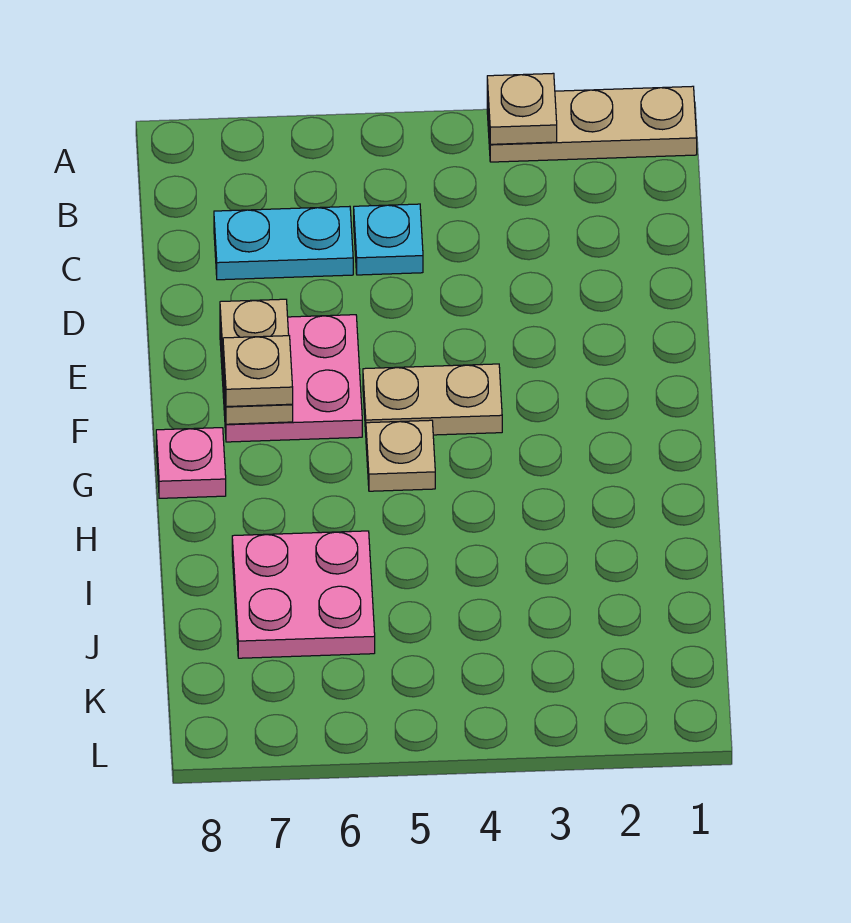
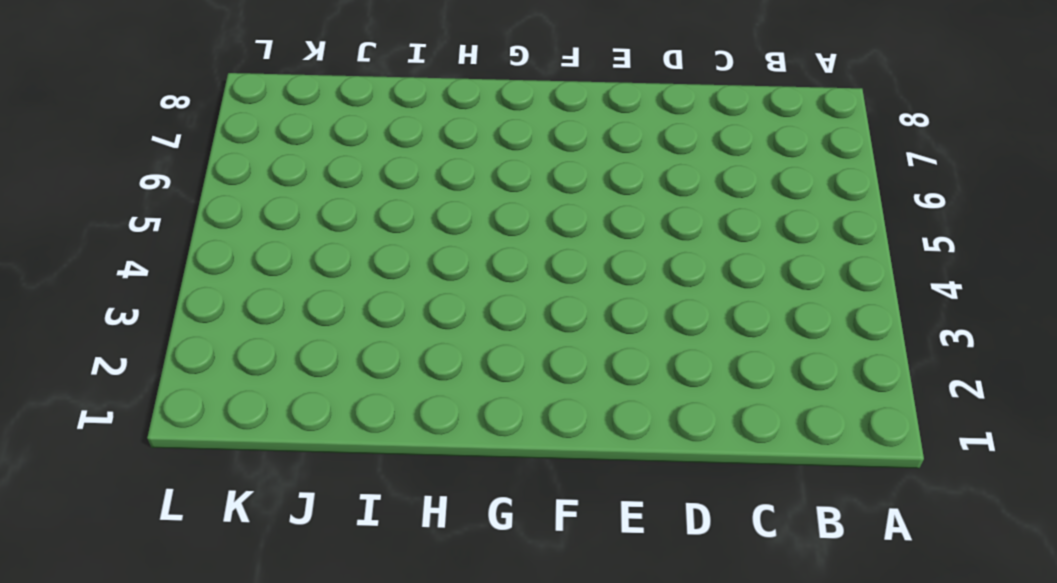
none -> tan plate A1:A3 level 1
none -> cyan plate C5 level 1

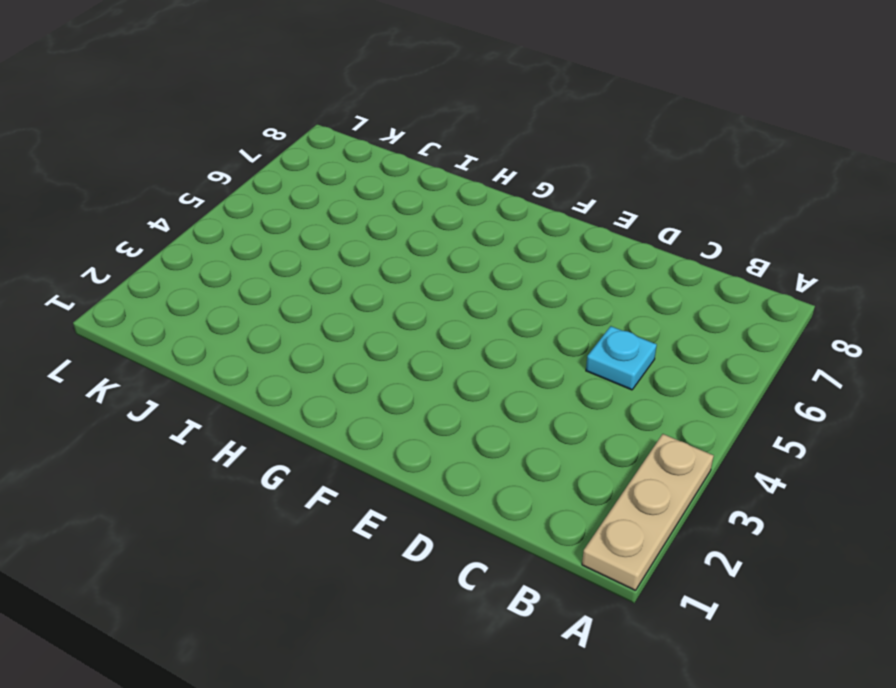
none -> cyan plate C6:C7 level 1
none -> pink plate E6:F7 level 1

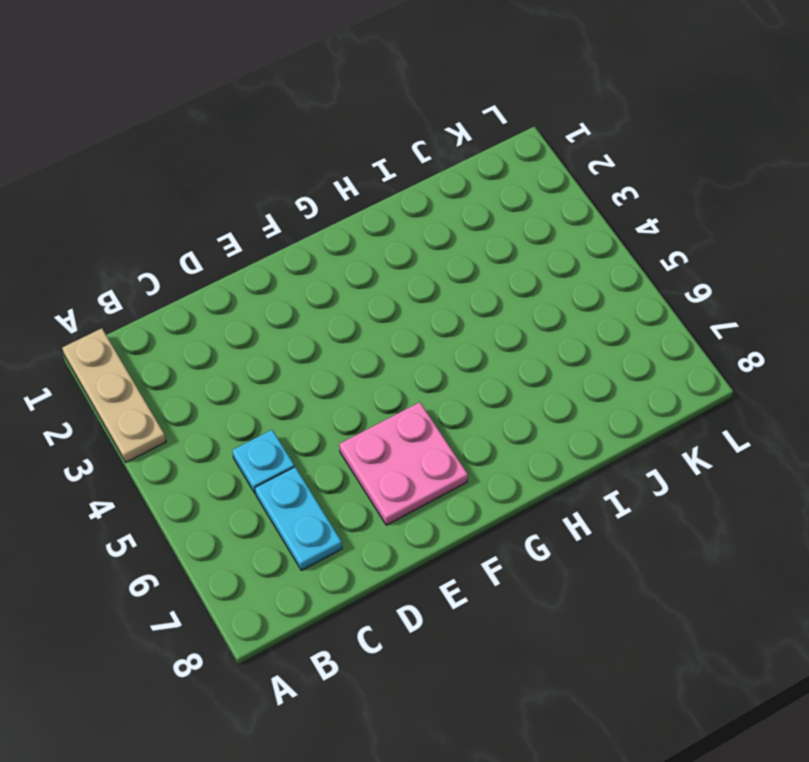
none -> tan plate F4:F5 level 1
none -> tan plate G5 level 1

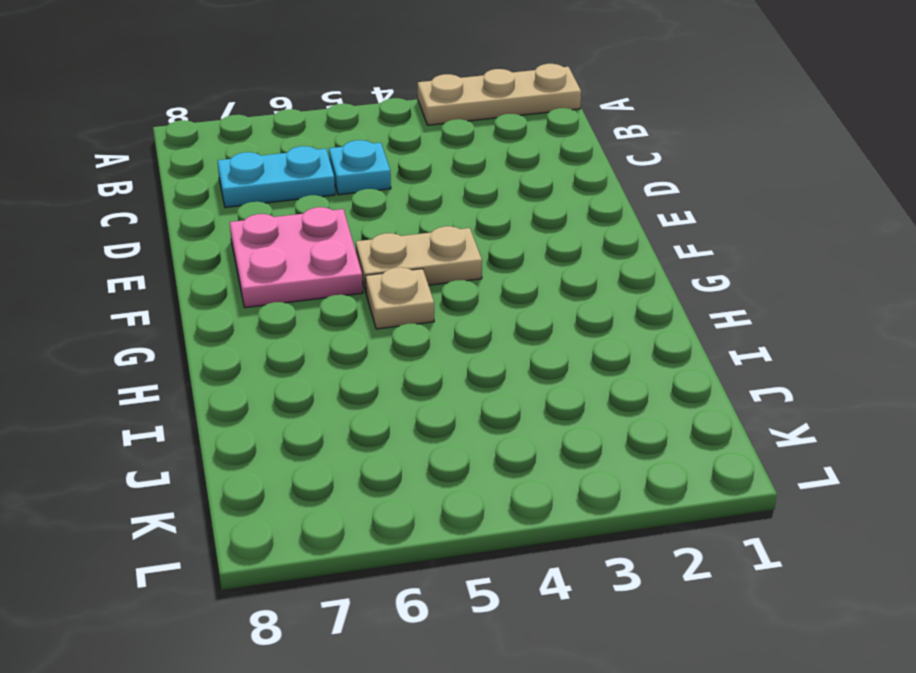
none -> pink plate G8 level 1
none -> pink plate I6:J7 level 1

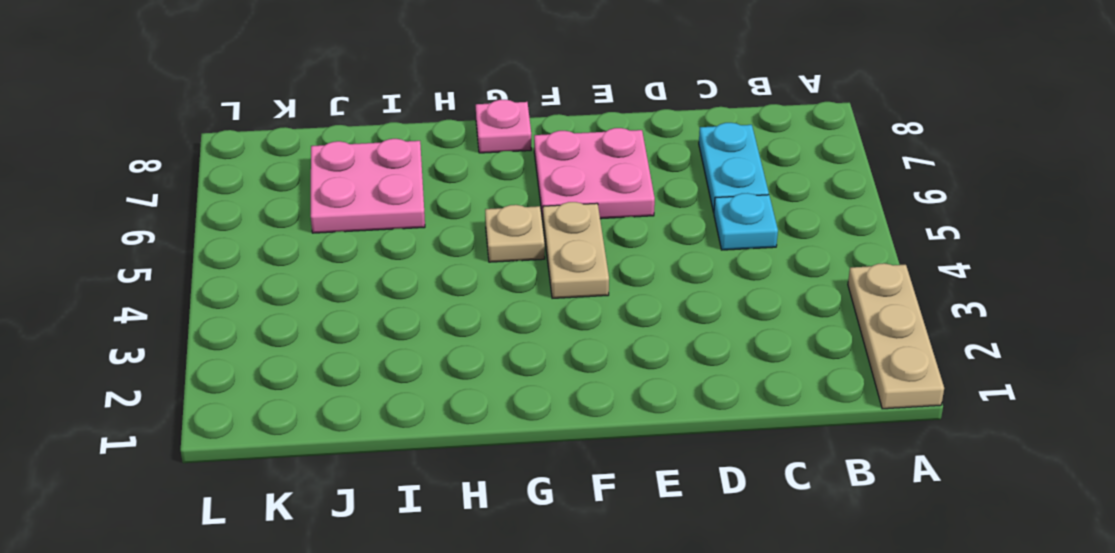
none -> tan plate A3 level 2
none -> tan plate E7:F7 level 2

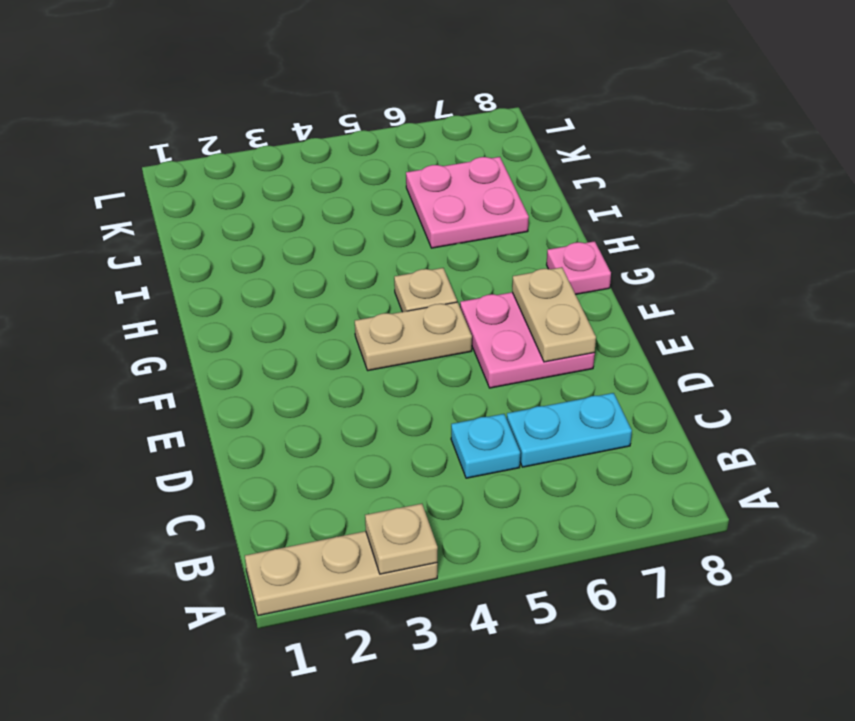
none -> tan plate F7 level 3

